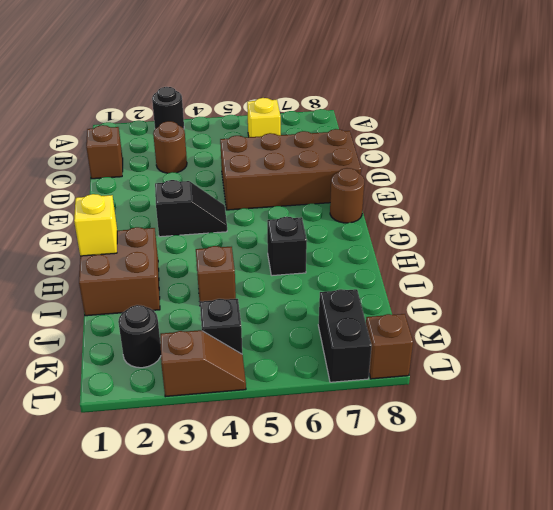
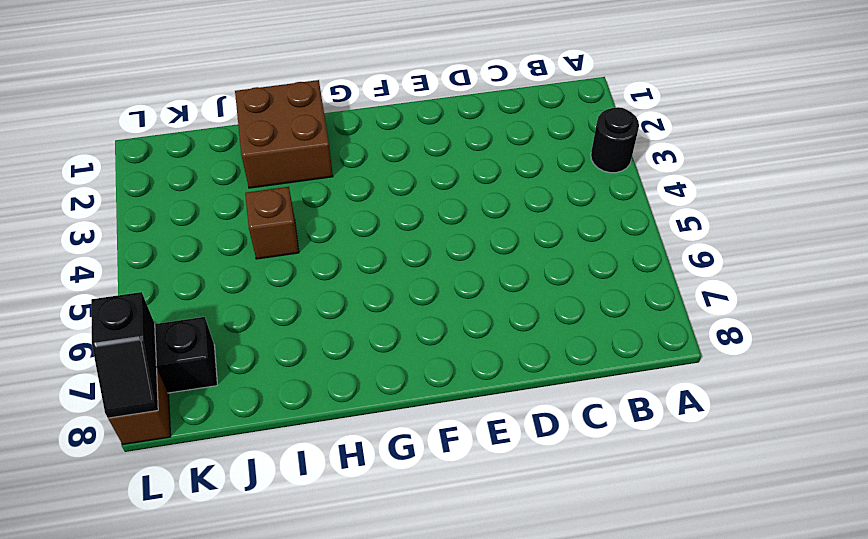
black slope L7:L8 level 2 top 7 -> black slope F3:F4 level 1 top 3
none -> yellow brick B6 level 1
none -> brown brick C1 level 1
none -> brown round brick C3 level 1

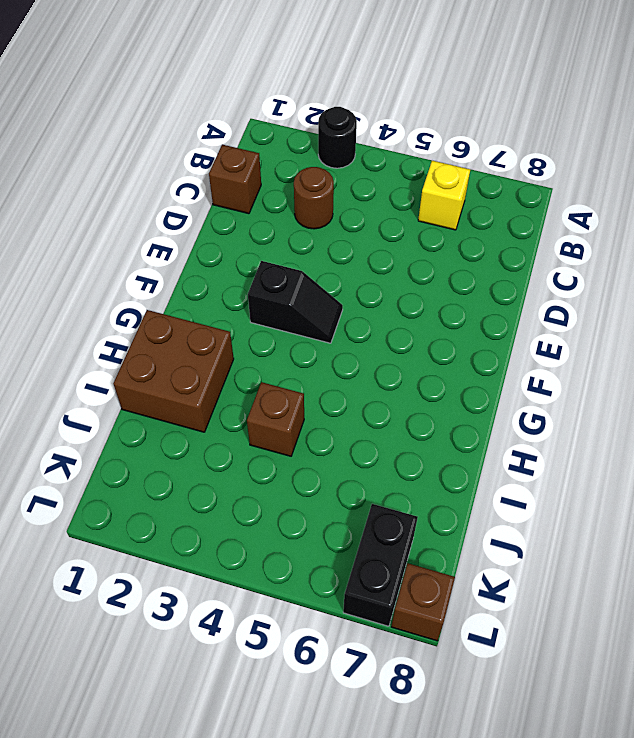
none -> brown brick D5:E8 level 1
none -> brown round brick F8 level 1
none -> black brick H6 level 1

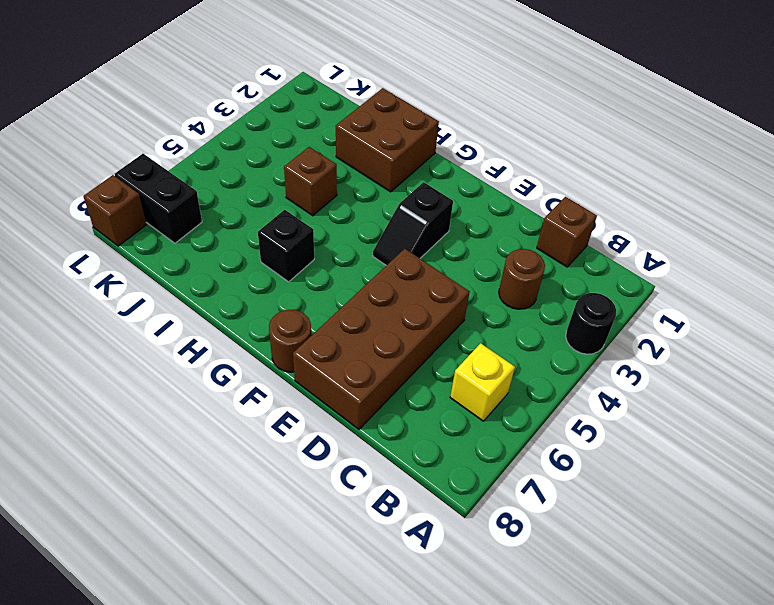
none -> black round brick K2 level 1
none -> black brick K4 level 1
none -> brown slope L3:L4 level 1 top 3

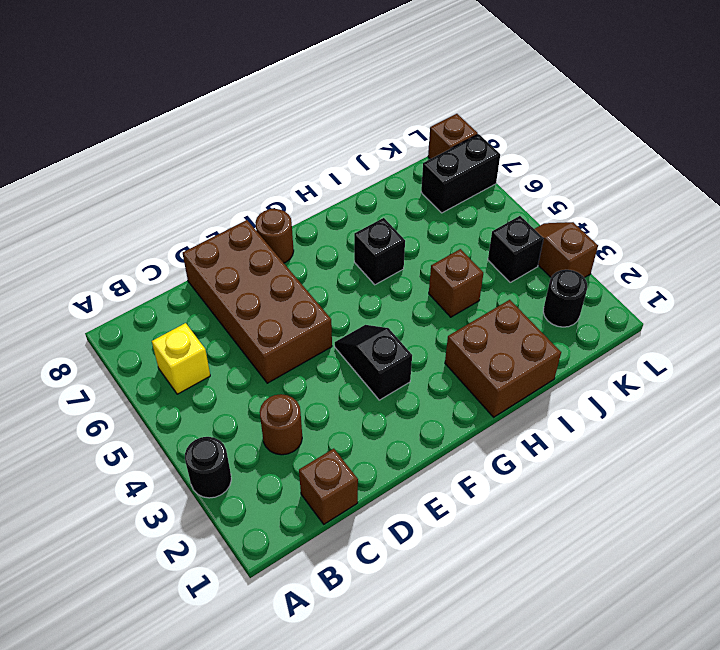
none -> yellow brick H1 level 2

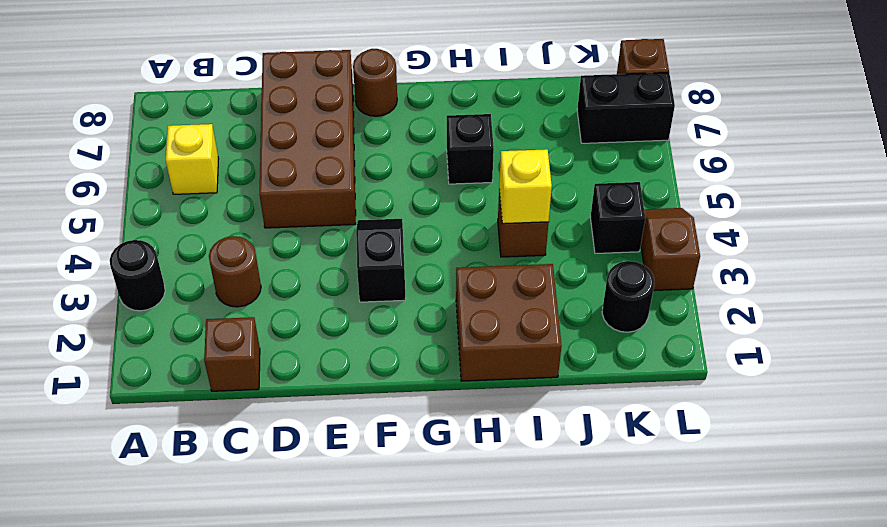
yellow brick I4 level 2 -> yellow brick H1 level 2

